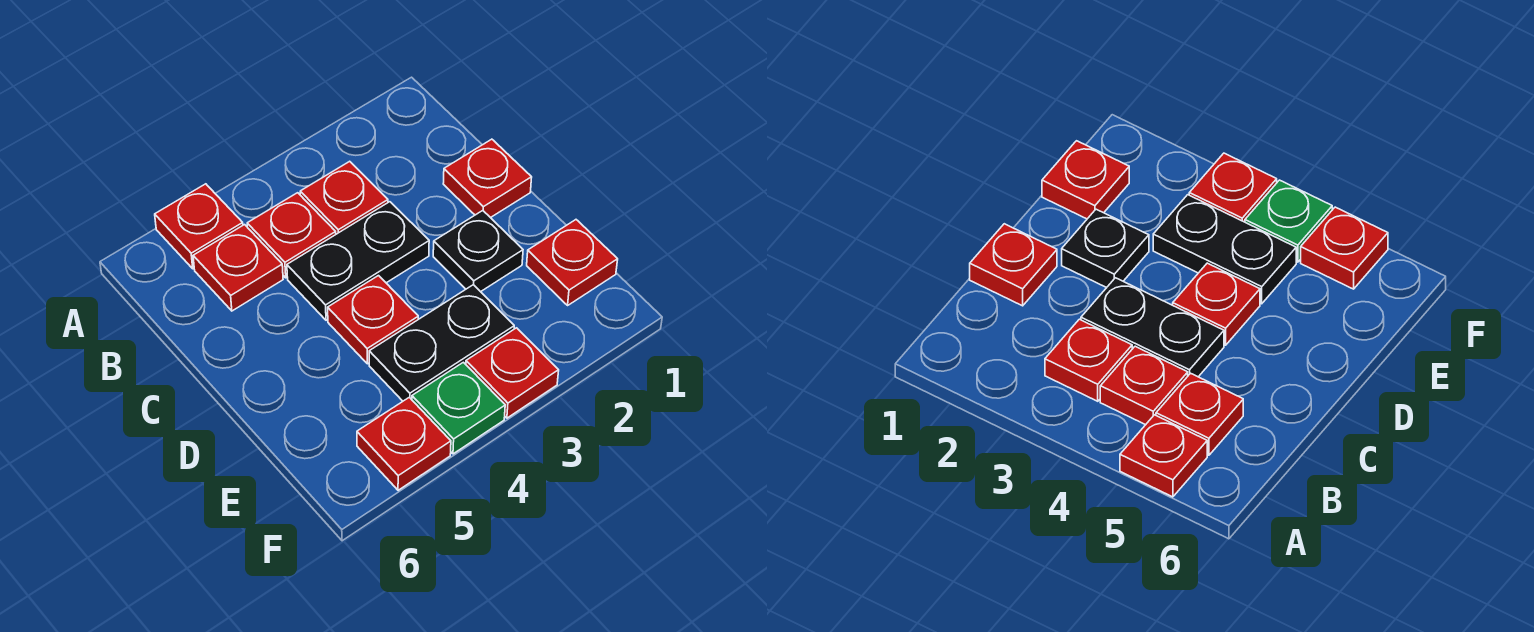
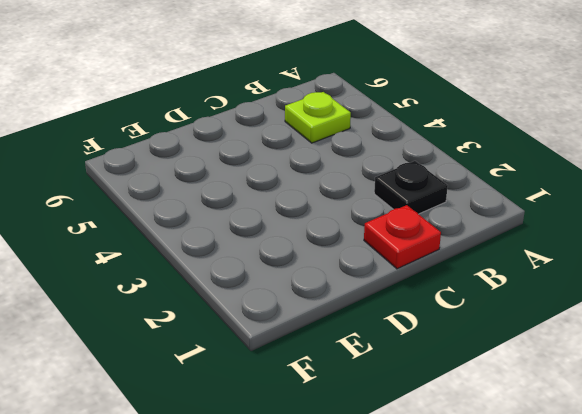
black plate B2 level 1 -> black plate D2 level 1
lime plate B5 level 1 -> red plate B5 level 1
none -> red plate A5 level 1
none -> red plate B3 level 1
none -> red plate B4 level 1

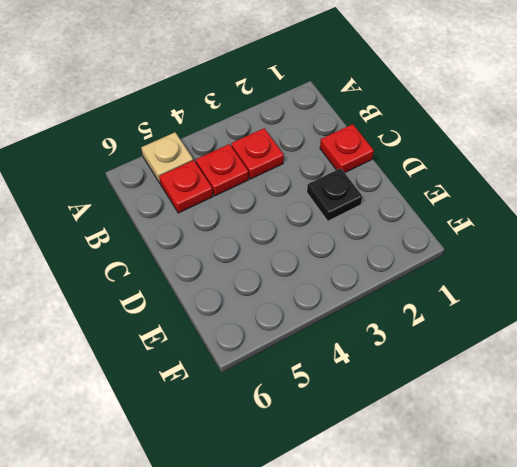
tan plate A5 level 1 -> red plate A5 level 1
none -> black plate C3:C4 level 1
none -> red plate D4 level 1
none -> red plate E1 level 1

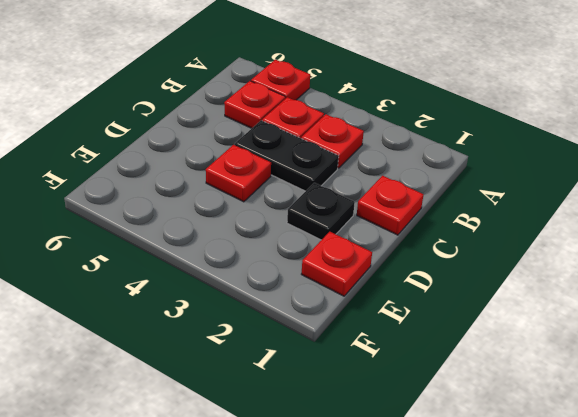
none -> black plate E3:E4 level 1
none -> red plate F3 level 1
none -> green plate F4 level 1

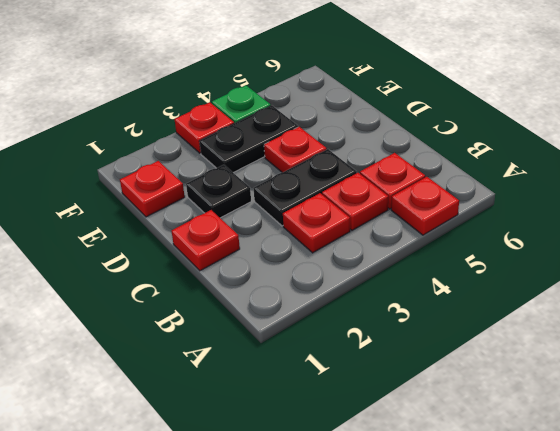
none -> red plate F5 level 1

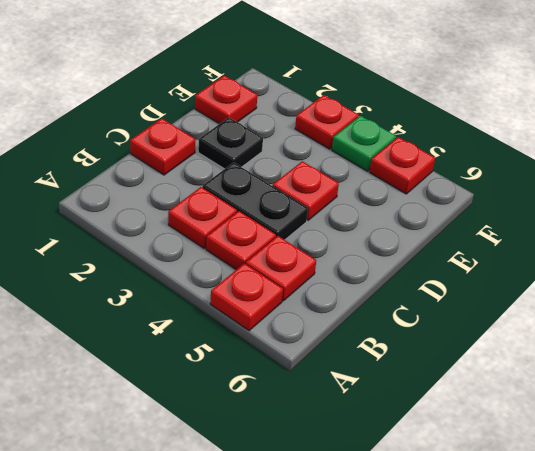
none -> black plate E3:E4 level 1

